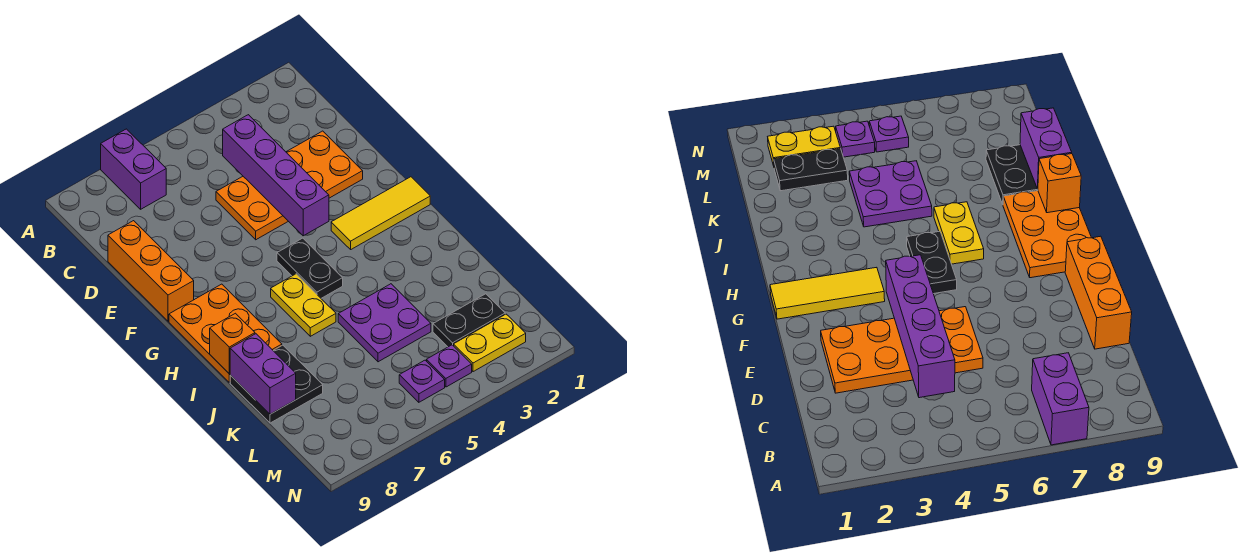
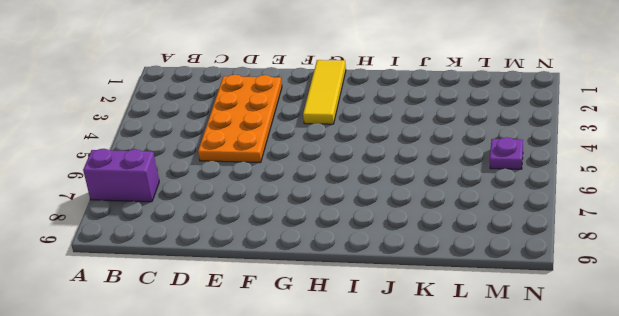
none -> orange brick D9:F9 level 1
none -> black plate G5:H5 level 1
none -> orange plate G8:I9 level 1

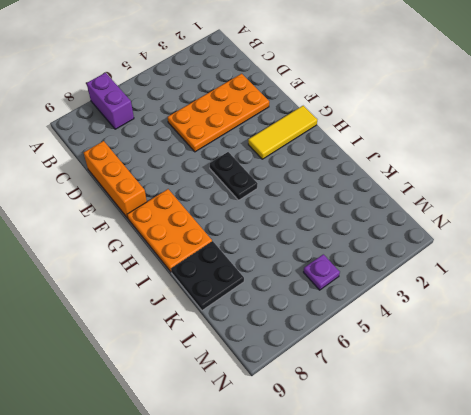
none -> yellow plate H6:I6 level 1
none -> purple plate J4:K5 level 1
none -> black plate L2:L3 level 1

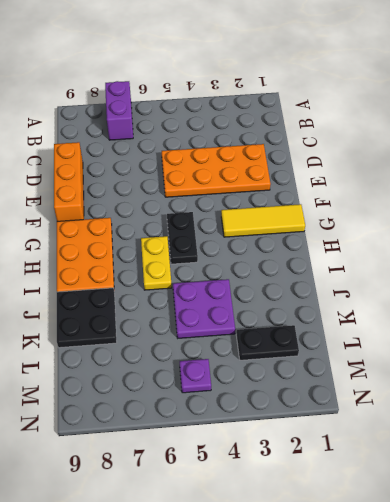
none -> yellow plate M2:M3 level 1
none -> purple plate M4 level 1
none -> purple brick C4:F4 level 2

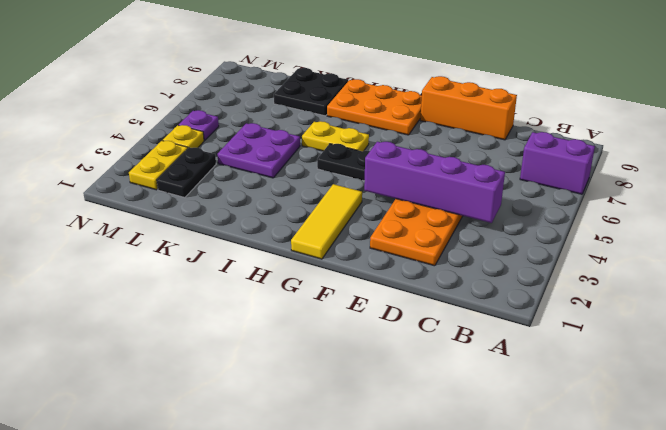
yellow plate M4 level 1 -> purple plate M4 level 1
none -> orange brick I9 level 2
none -> purple brick J9:K9 level 2

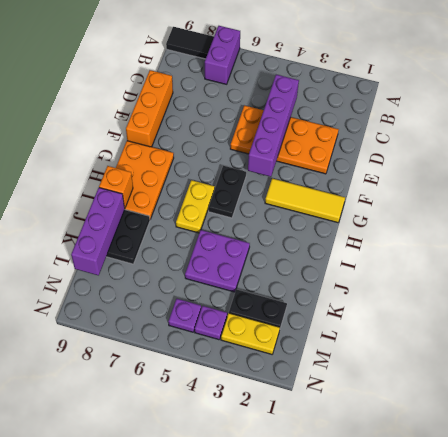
black tile A8:A9 level 1 -> none
purple brick J9:L9 level 2 -> purple brick J9:K9 level 2

